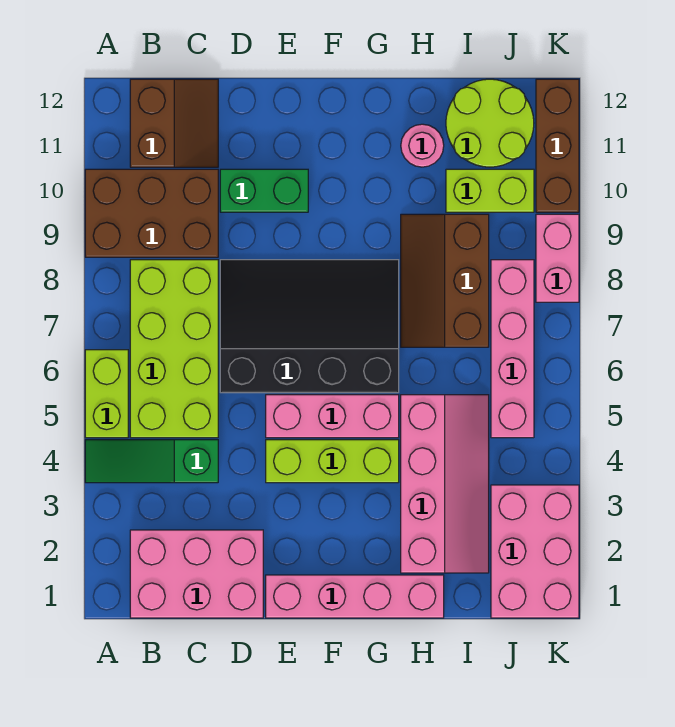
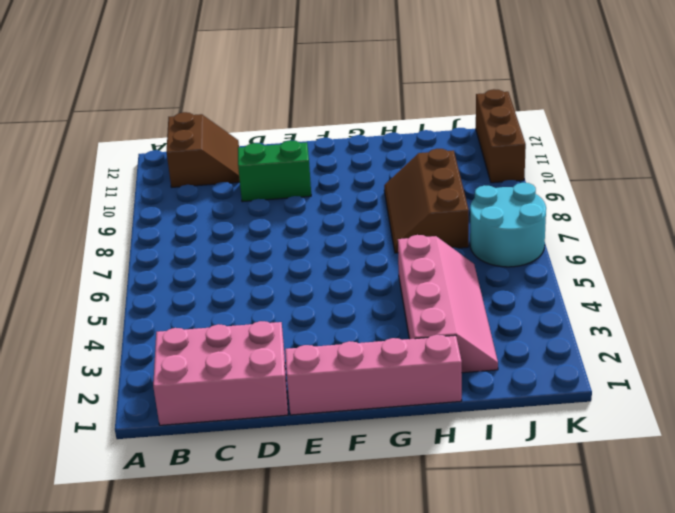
cyan round brick J6:K7 level 1 -> pink brick J5:J8 level 1
none -> green slope A4:C4 level 1 top C
none -> lime brick A5:A6 level 1
none -> brown brick A9:C10 level 1

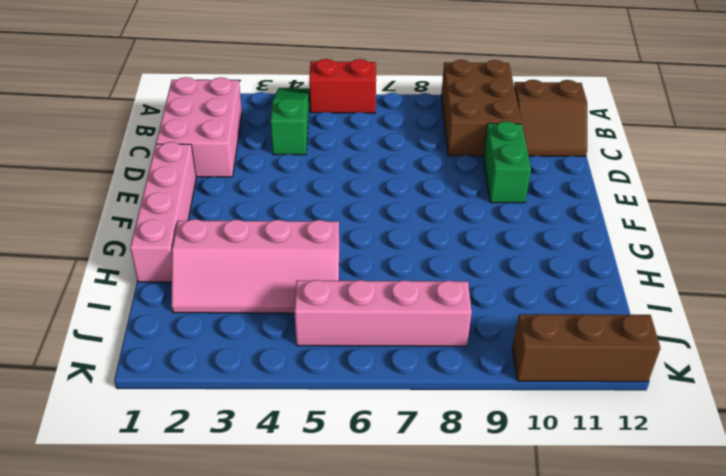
red brick A5:A6 level 1 -> lime brick A5:A6 level 1
none -> lime brick B5:C8 level 1
none -> black slope D6:G8 level 1 top 6
none -> lime brick E4:G4 level 1

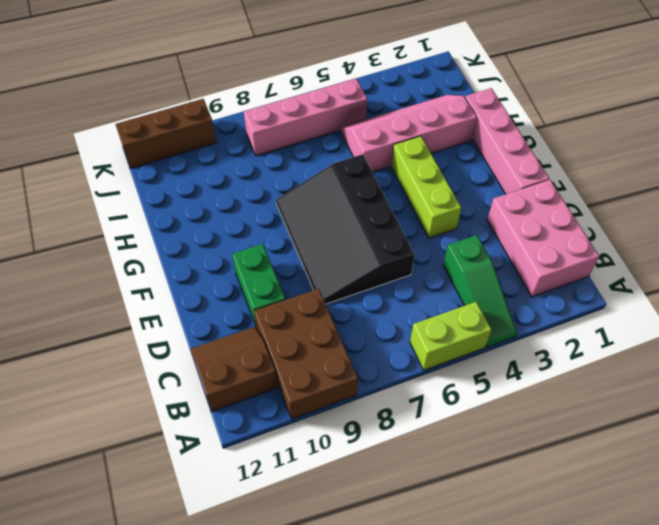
none -> lime brick B5:C8 level 1
none -> pink brick E5:G5 level 1
none -> brown slope H7:I9 level 1 top I

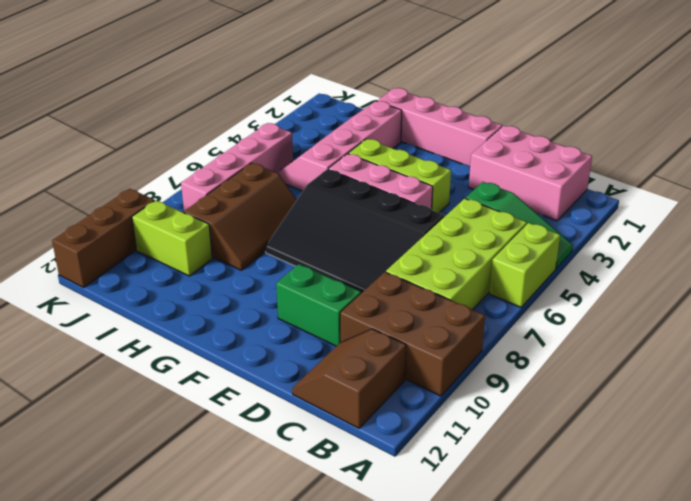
none -> pink round brick H11 level 1
none -> lime round brick I11:J12 level 1
none -> pink brick J1:K3 level 1

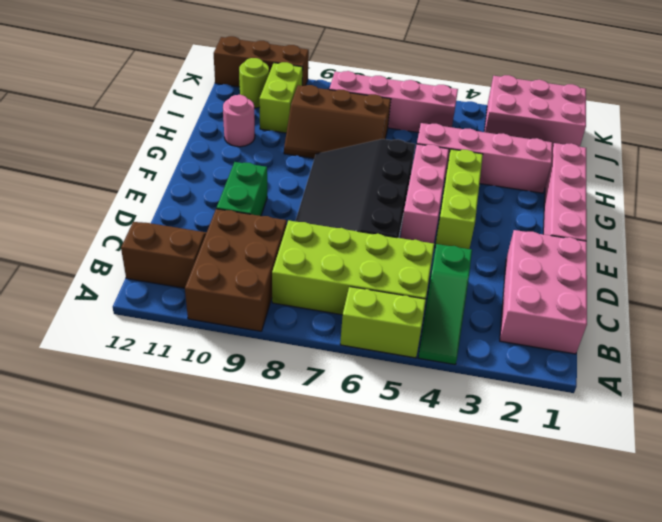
lime round brick J11 level 1 -> lime round brick I11:J12 level 1
none -> pink brick K8:K9 level 1

